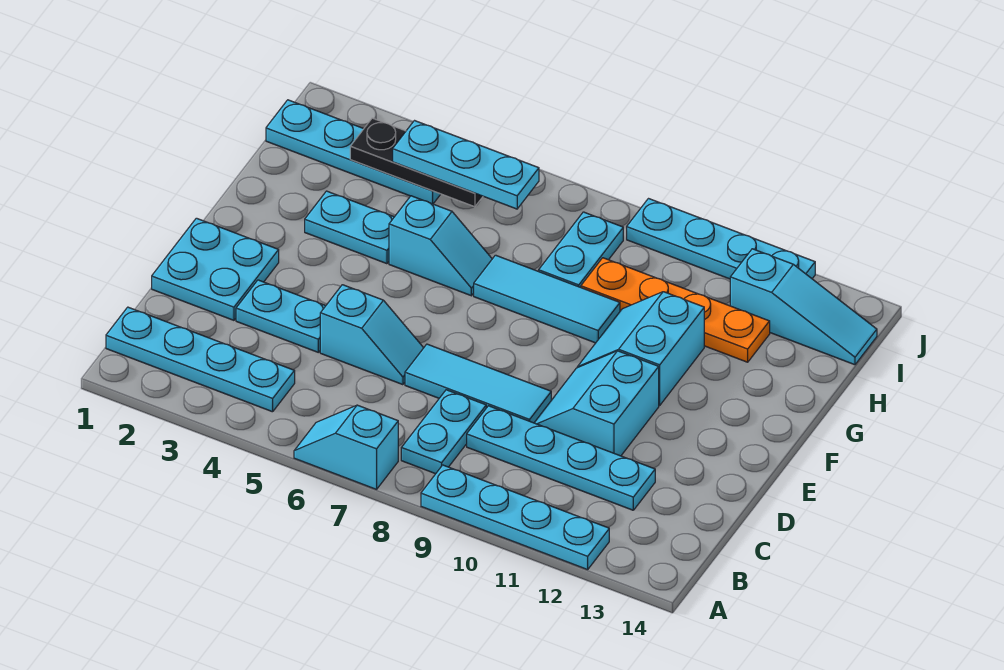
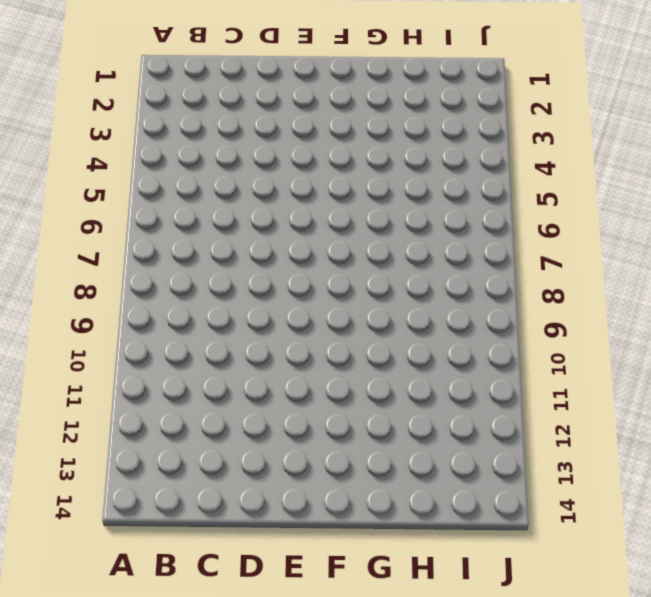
none -> cyan slope A6:A7 level 1 top 7
none -> cyan plate A9:A12 level 1
none -> cyan plate B1:B4 level 1

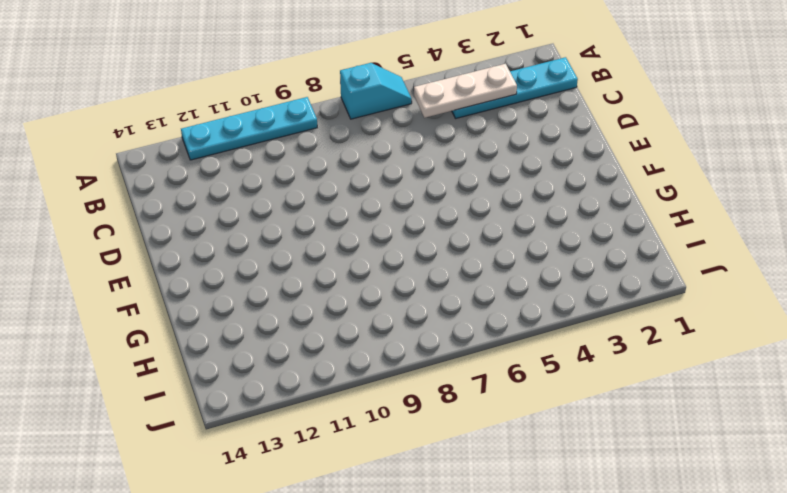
white plate B3:B5 level 2 -> none
none -> cyan plate B8:C8 level 1
none -> cyan plate C9:C12 level 1
none -> cyan plate D1:E2 level 1

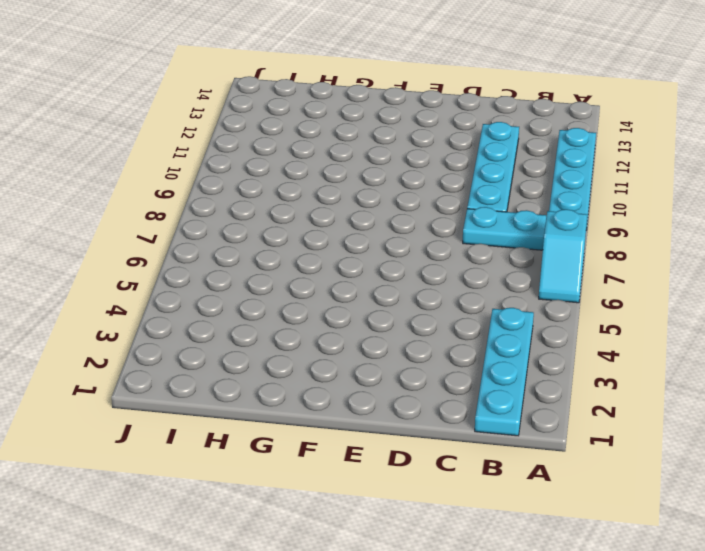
none -> cyan plate D1:E2 level 1
none -> cyan plate D3:D4 level 1
none -> cyan slope D5:D6 level 1 top 5

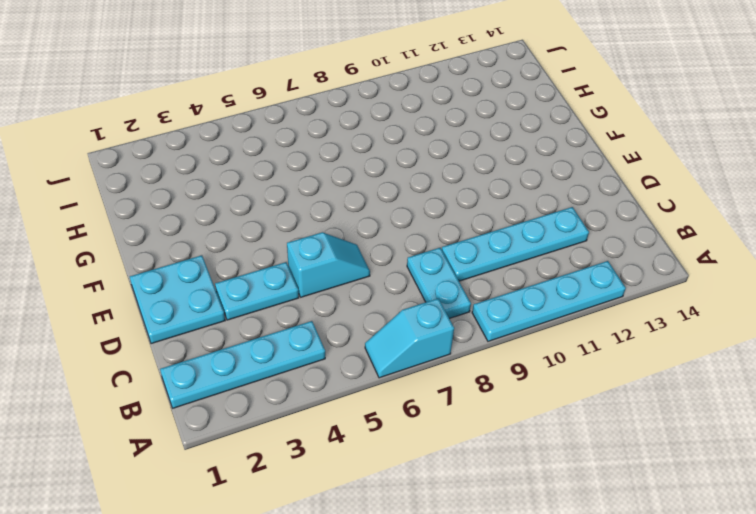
none -> cyan tile D7:D9 level 1
none -> cyan slope D10:E11 level 1 top 11
none -> cyan slope F10:G11 level 1 top 11

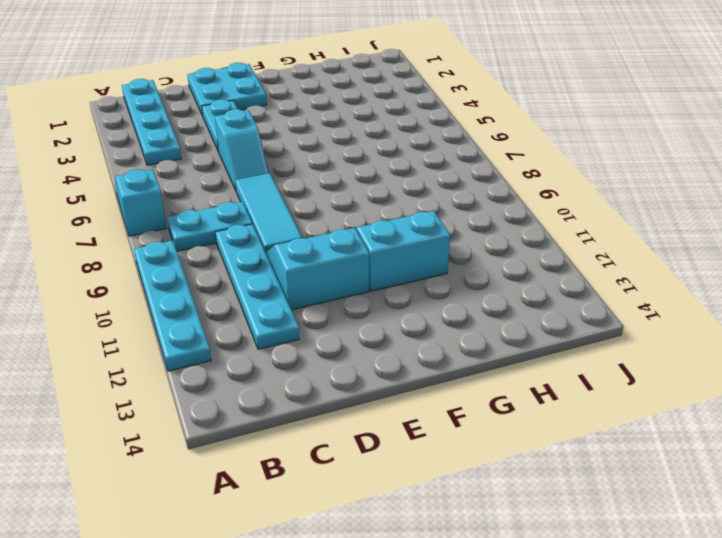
none -> cyan plate G3:G4 level 1
none -> cyan slope G5:G6 level 1 top 5
none -> cyan tile G7:G9 level 1

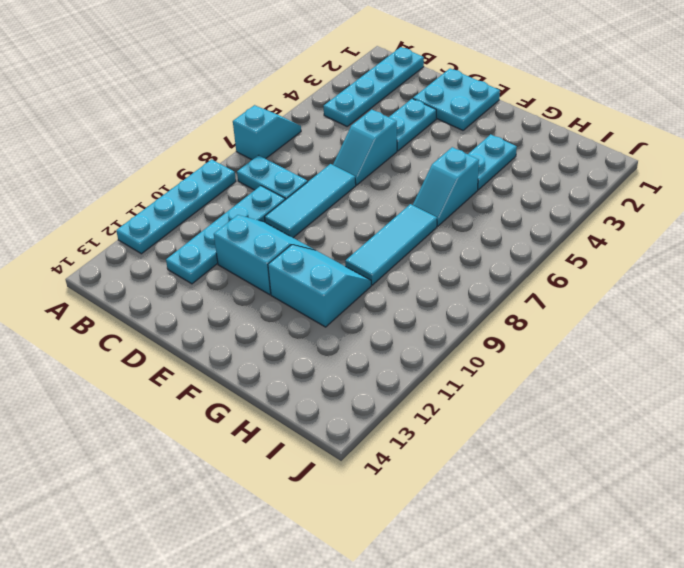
none -> cyan plate H8:I8 level 1
none -> orange plate H9:H12 level 1
none -> cyan plate I1:I4 level 1

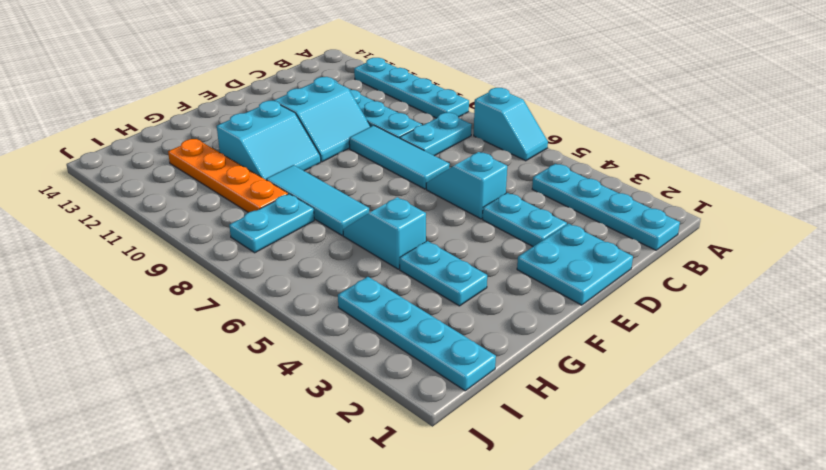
none -> cyan slope I12:I14 level 1 top 12
none -> cyan plate J9:J12 level 1
none -> black plate I3:I5 level 2

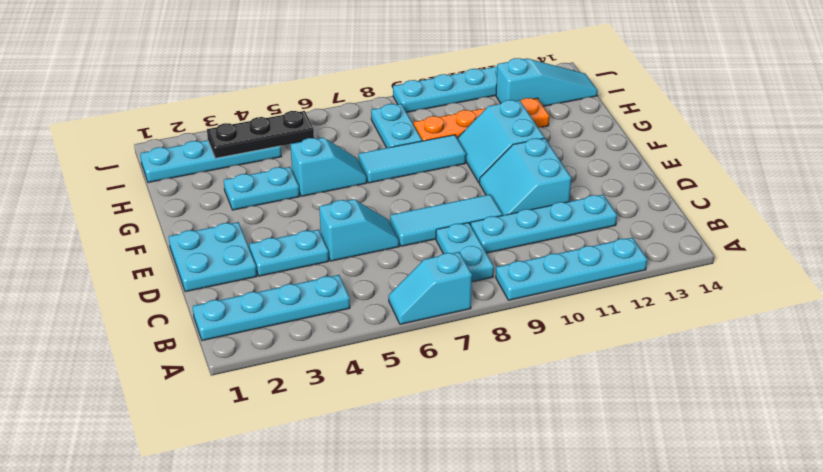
none -> cyan plate I4:I6 level 3

